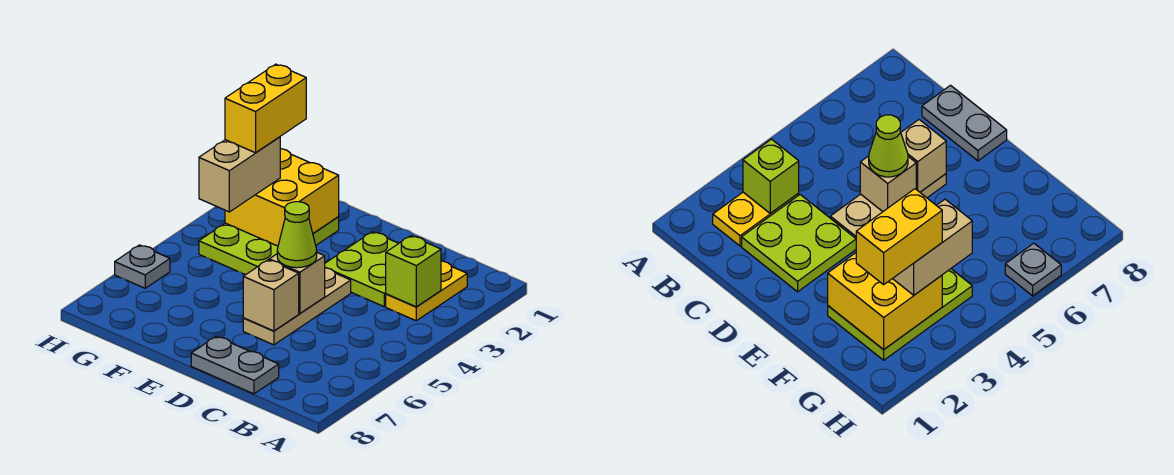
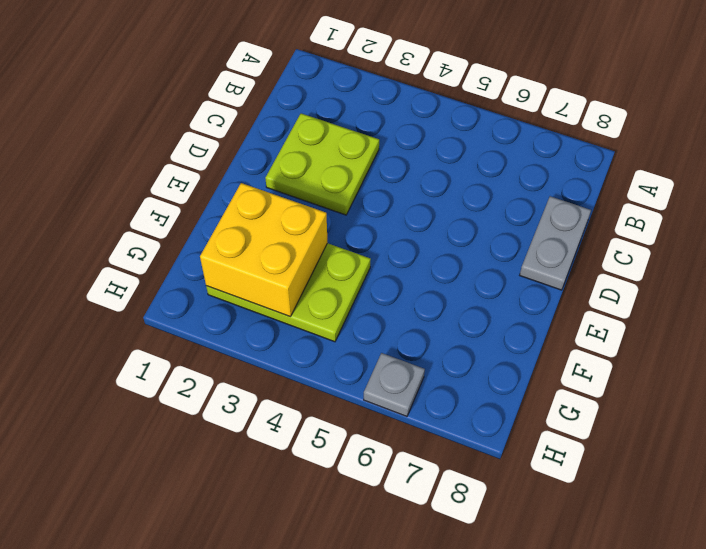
none -> yellow plate B2:B3 level 1
none -> tan plate D4:D6 level 1
none -> lime brick B3 level 2

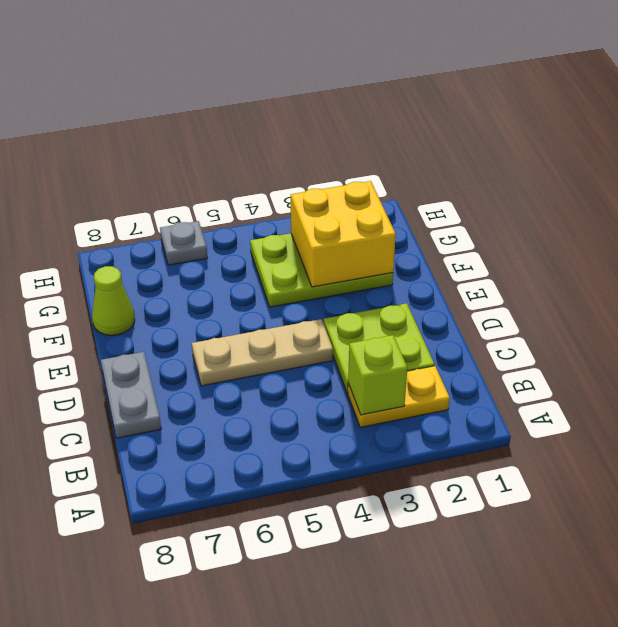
lime cone F8 level 1 -> lime cone D5 level 3
none -> tan brick D5 level 2
none -> tan brick D6 level 2
none -> tan brick G3:G4 level 3

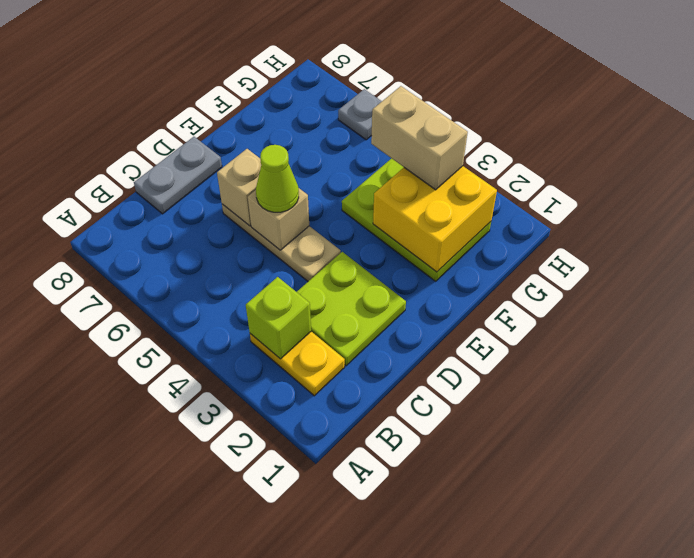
none -> yellow brick G2:G3 level 4

